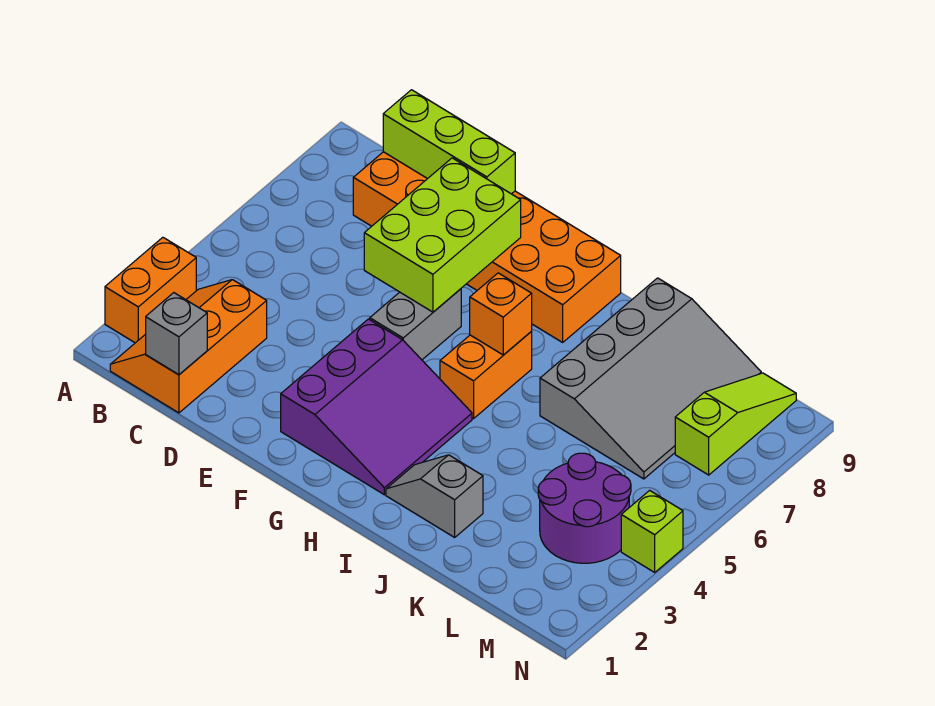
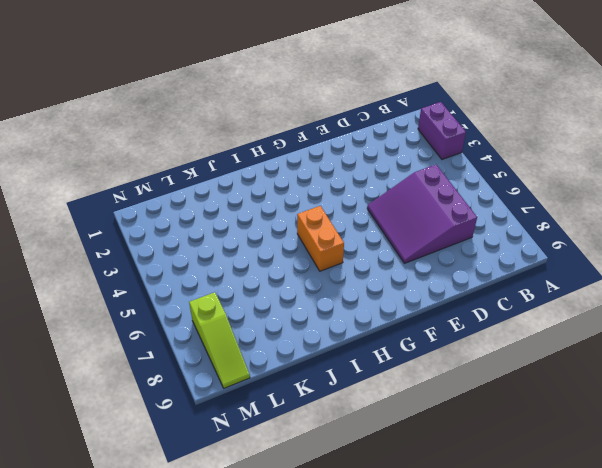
purple brick A2:A3 level 1 -> orange brick A2:A3 level 1
purple slope C5:E7 level 1 top C -> purple slope F2:H4 level 1 top F
none -> orange slope B1:C3 level 1 top C
none -> orange brick C8:H9 level 1
none -> grey brick F5:F6 level 1

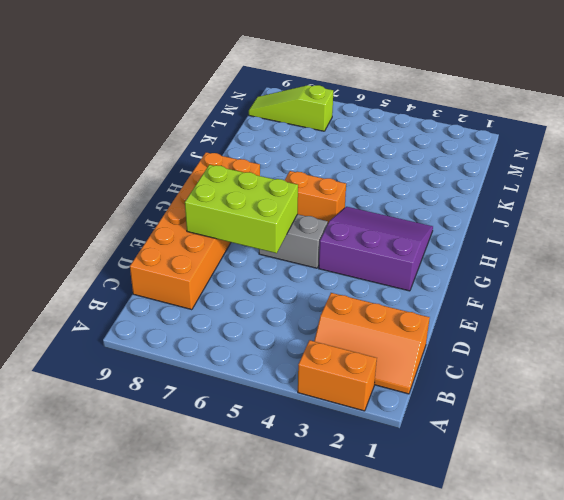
none -> grey slope I2:J2 level 1 top J
none -> grey slope J6:L9 level 1 top J
none -> purple round brick L3:M4 level 1

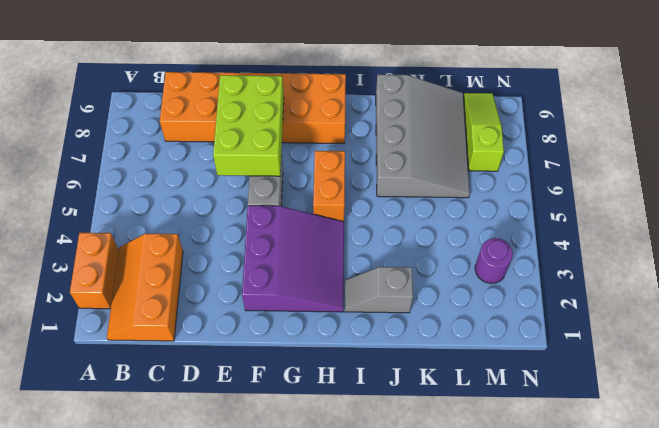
purple round brick M3 level 1 -> purple round brick L3:M4 level 1
none -> lime brick N4 level 1
none -> grey brick C1 level 2
none -> lime brick C9:E9 level 2

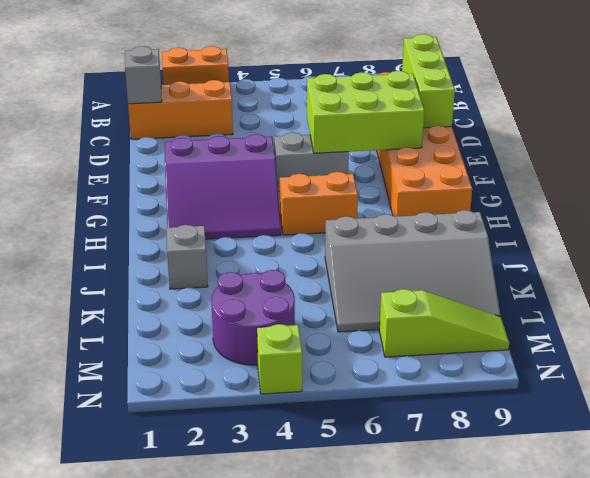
none -> orange brick H6 level 2

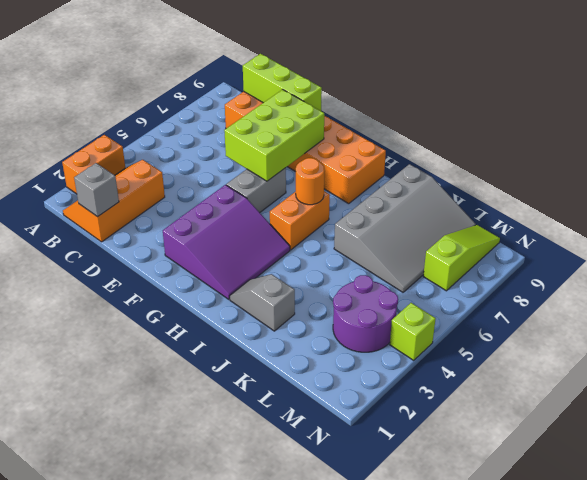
orange round brick H6 level 2 -> orange brick H6 level 2

